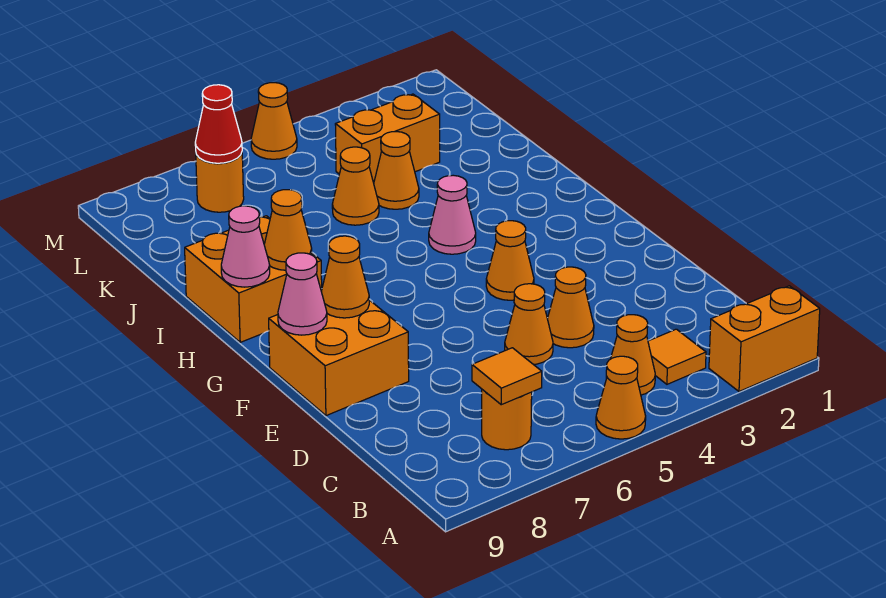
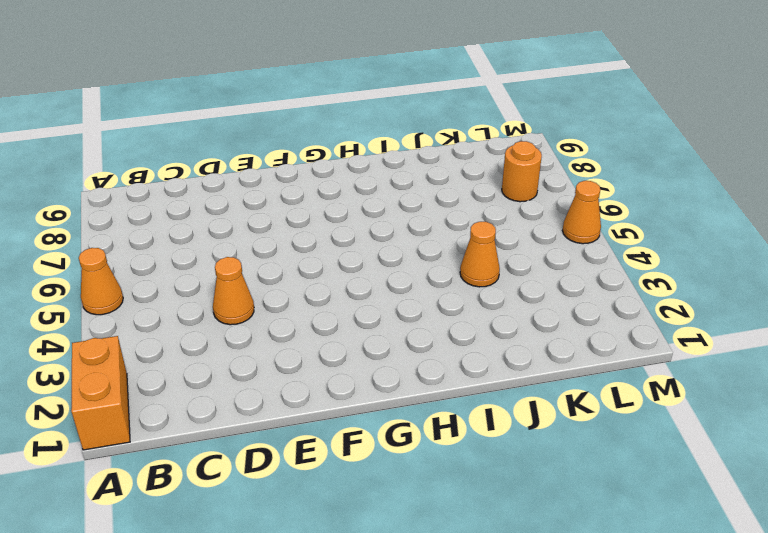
none -> orange tile B3 level 1
none -> orange cone B4 level 1
none -> orange round brick B7 level 1

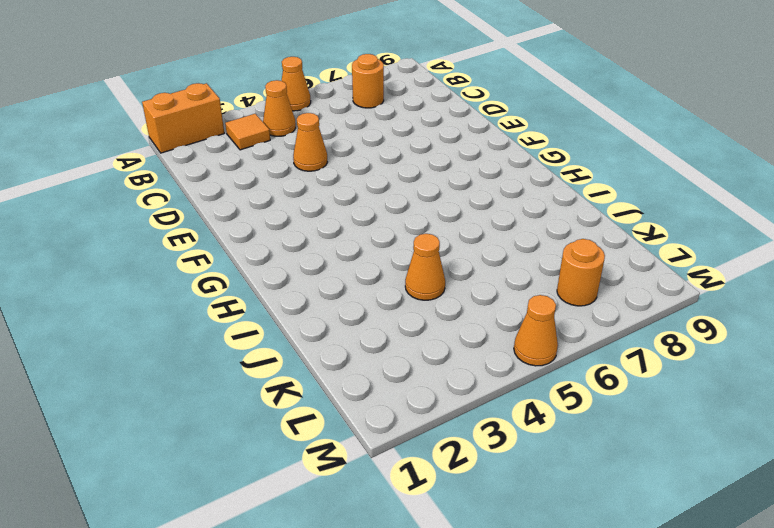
none -> orange cone D5 level 1
none -> orange brick E8:F9 level 1
none -> orange cone F4 level 1

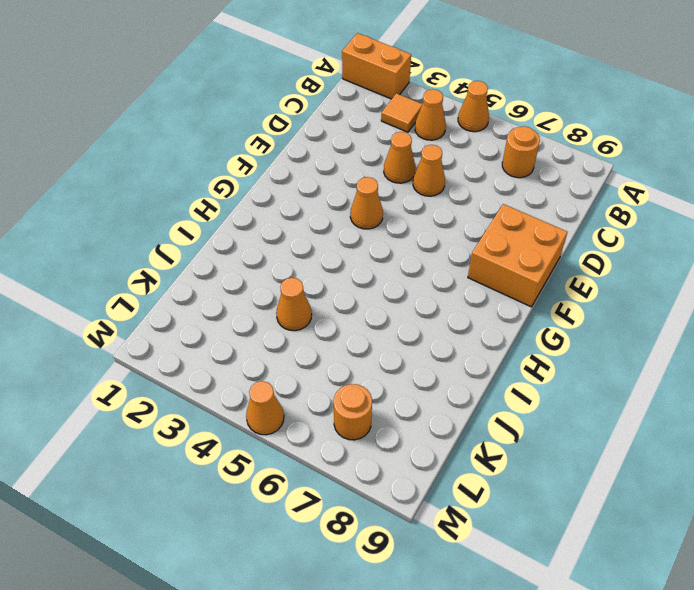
none -> pink cone H4 level 1
none -> orange brick H8:I9 level 1
none -> orange cone J5 level 1

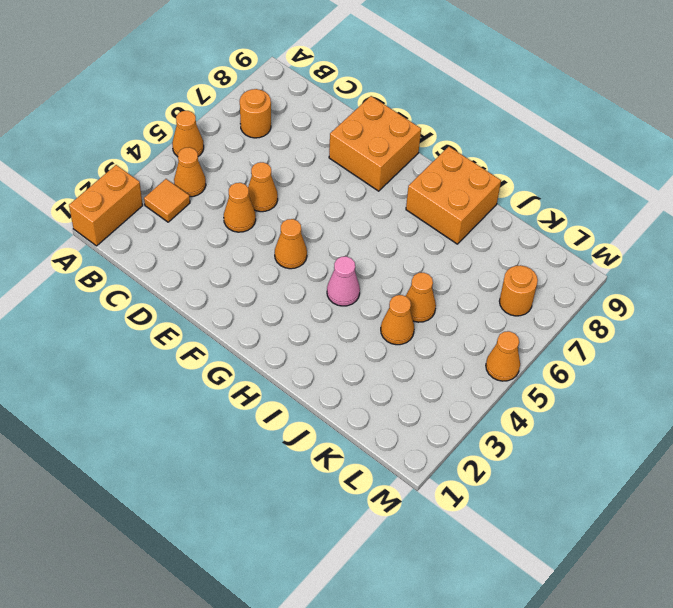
none -> orange brick K3:K4 level 1
none -> orange tile B7 level 2
none -> orange cone F8 level 2

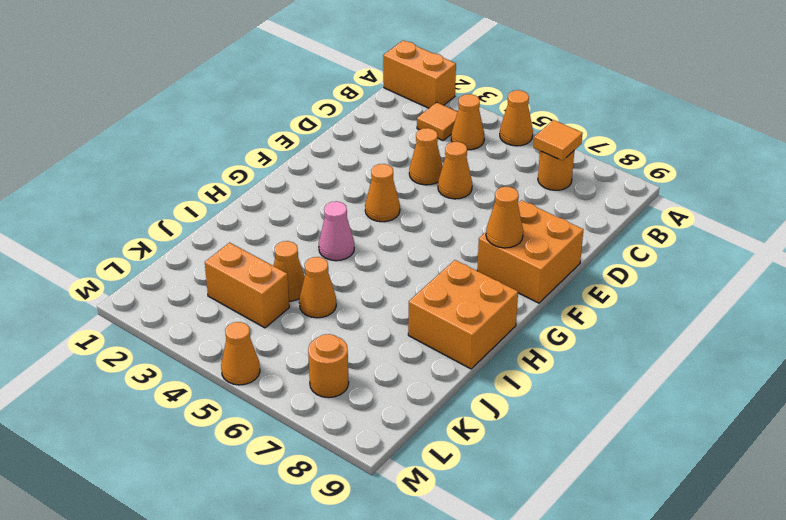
none -> pink cone F9 level 2
none -> orange cone H8 level 2
none -> pink cone H9 level 2

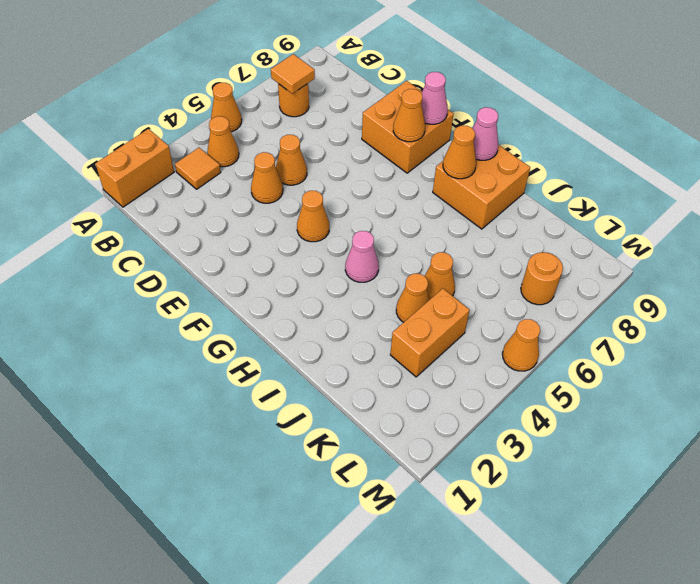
none -> red cone L7 level 2

